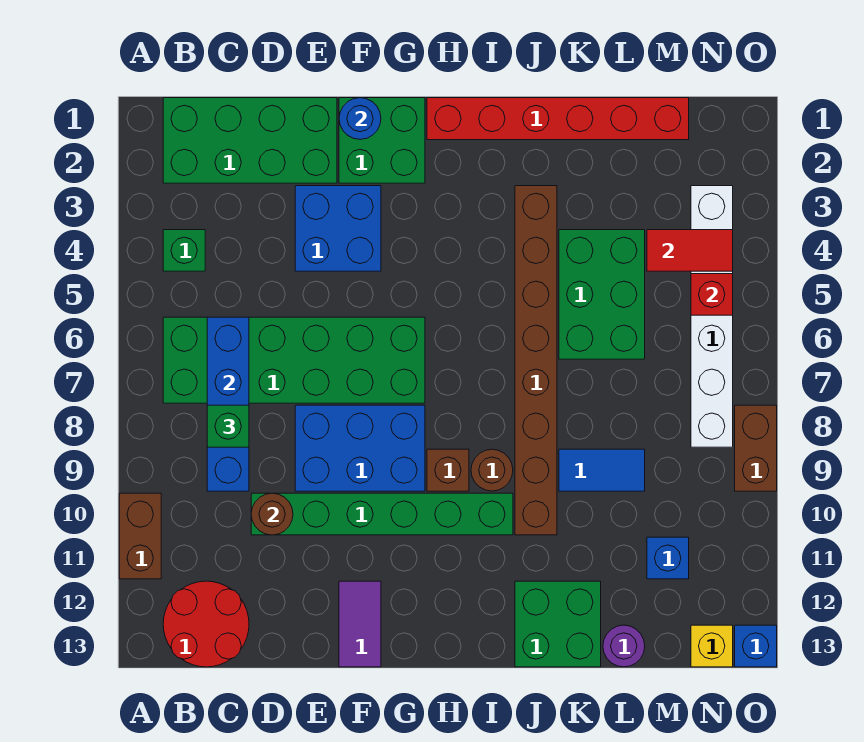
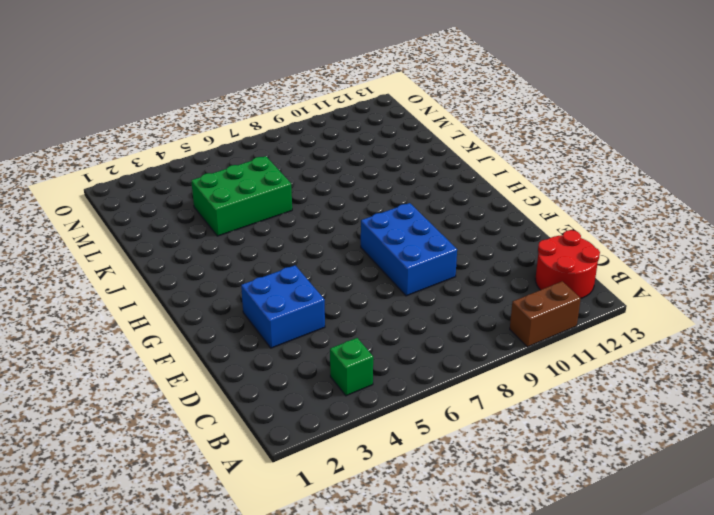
none -> green brick B1:E2 level 1
none -> green brick B6:G7 level 1
none -> green brick D10:I10 level 1

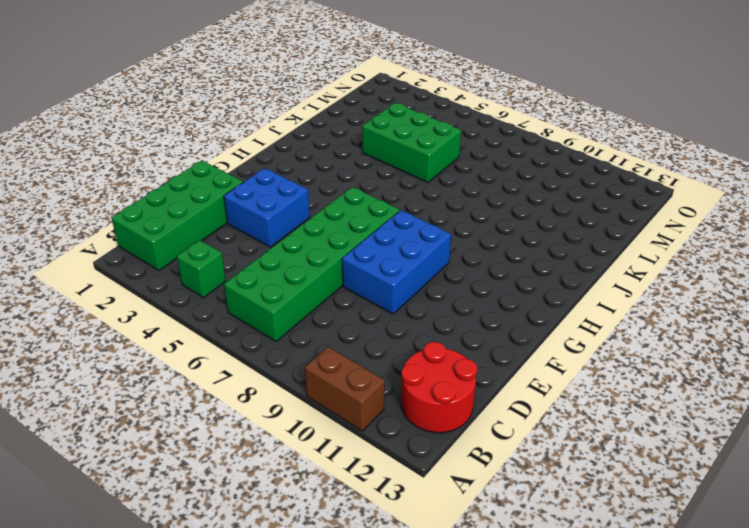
none -> green brick D10:I10 level 1
none -> green brick F1:G2 level 1
none -> purple tile F12:F13 level 1

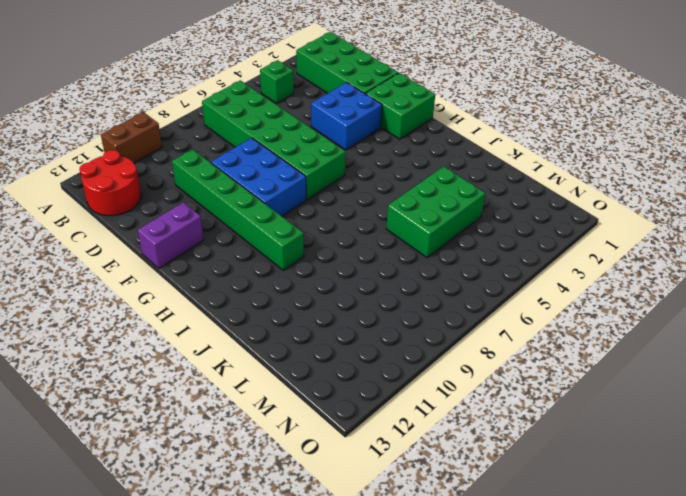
purple brick F12:F13 level 1 -> purple tile F12:F13 level 1
none -> red brick H1:M1 level 1
none -> brown brick H9 level 1
none -> brown round brick I9 level 1

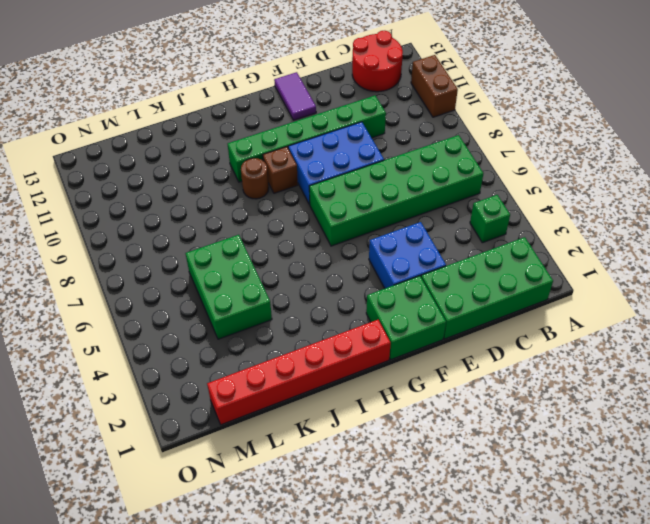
none -> brown brick J3:J10 level 1
none -> green brick J12:K13 level 1
none -> blue tile K9:L9 level 1

